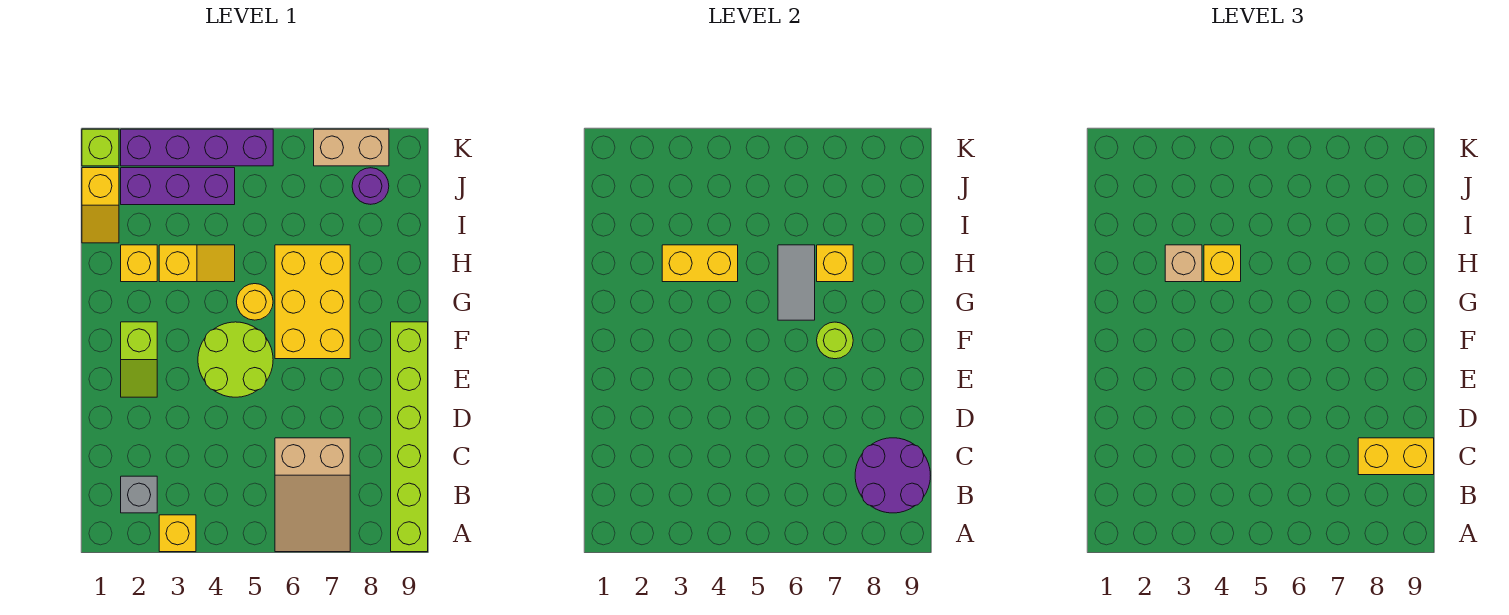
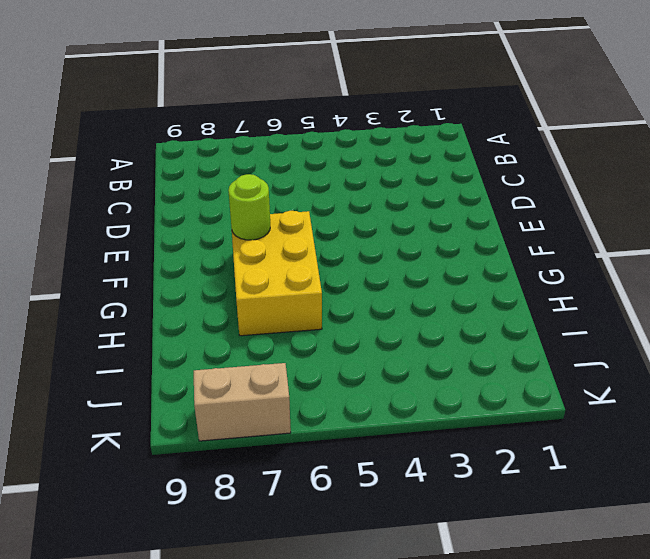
none -> yellow brick A3 level 1
none -> tan slope A6:C7 level 1 top C
none -> lime brick A9:F9 level 1

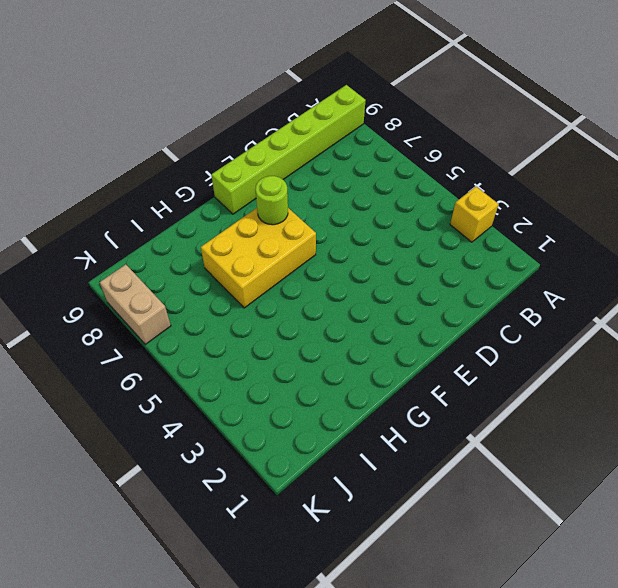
none -> tan slope A6:C7 level 1 top C
none -> grey brick B2 level 1
none -> lime slope E2:F2 level 1 top F

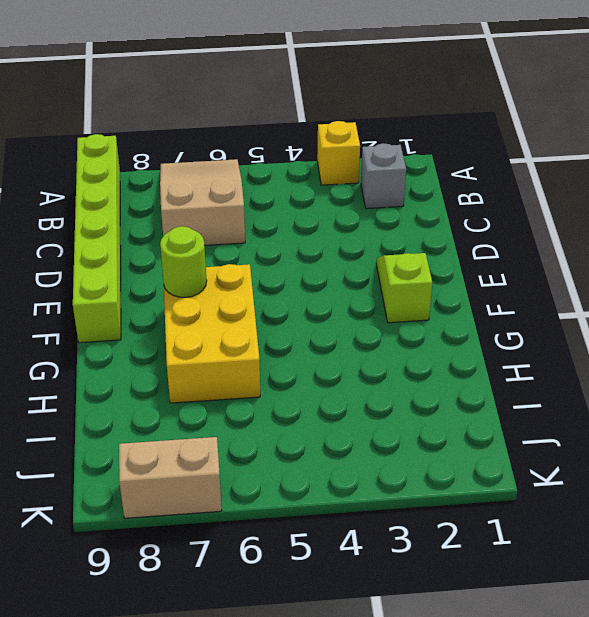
none -> lime round brick E4:F5 level 1
none -> yellow round brick G5 level 1
none -> yellow brick H2 level 1

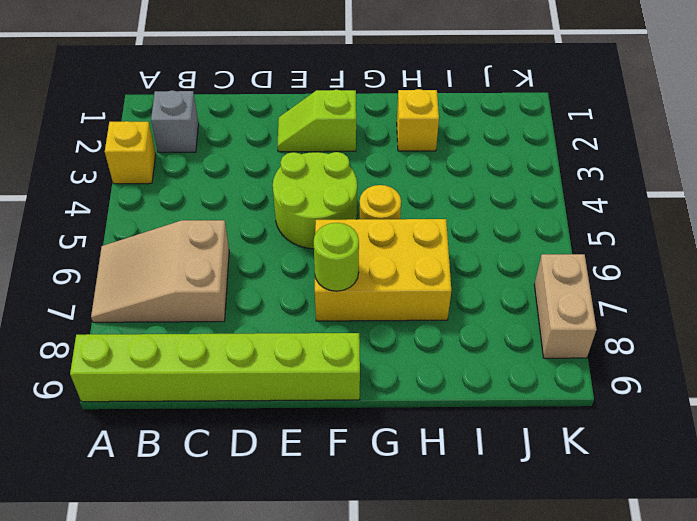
none -> yellow slope H3:H4 level 1 top 3
none -> yellow slope I1:J1 level 1 top J
none -> purple brick J2:J4 level 1

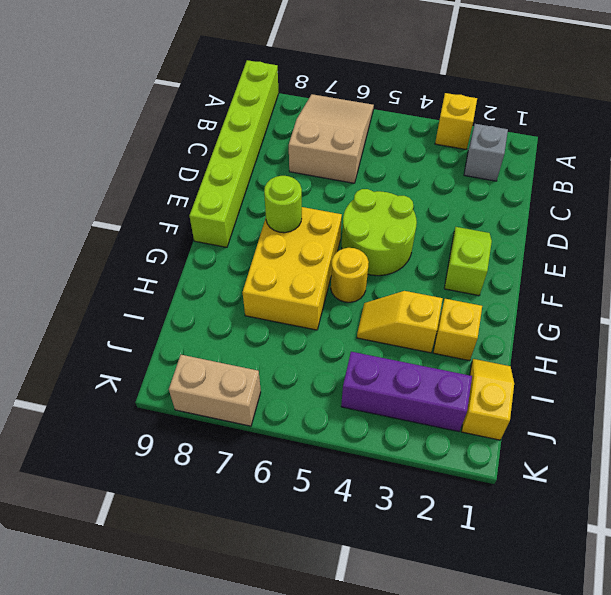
none -> purple round brick J8 level 1
none -> lime brick K1 level 1
none -> purple brick K2:K5 level 1

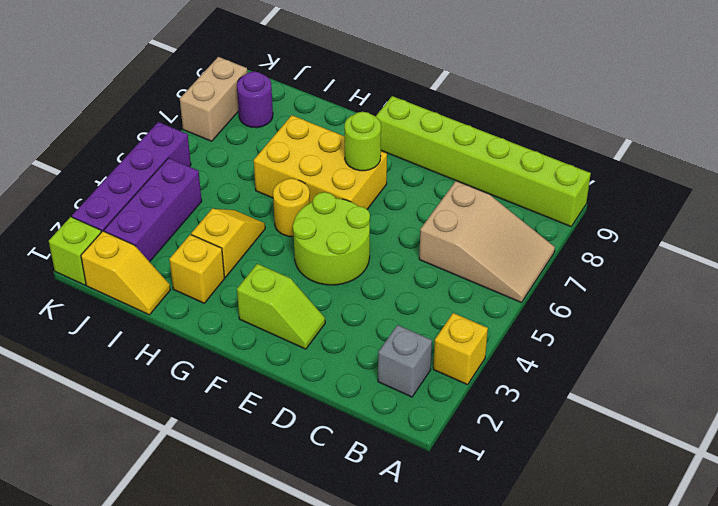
none -> purple round brick B8:C9 level 2
none -> grey tile G6:H6 level 2
none -> yellow brick H3:H4 level 2

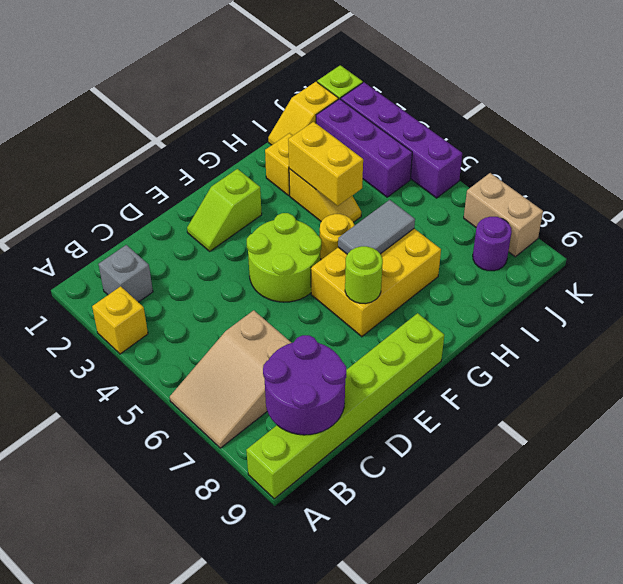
none -> yellow brick H7 level 2
none -> yellow brick C8:C9 level 3
none -> tan brick H3 level 3

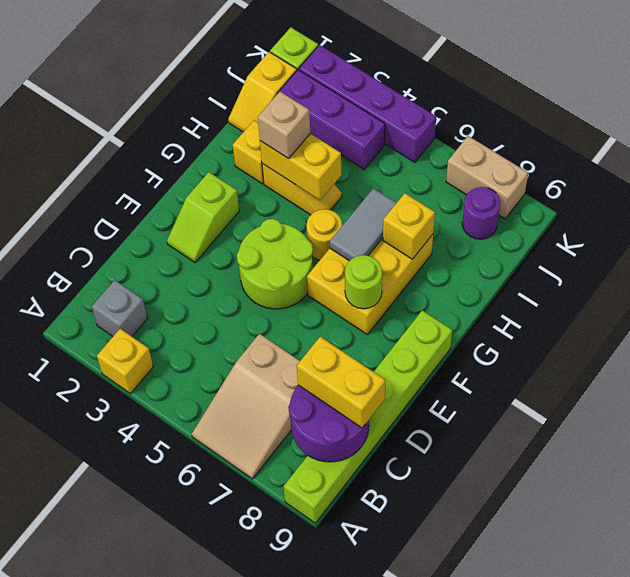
none -> yellow brick H4 level 3

